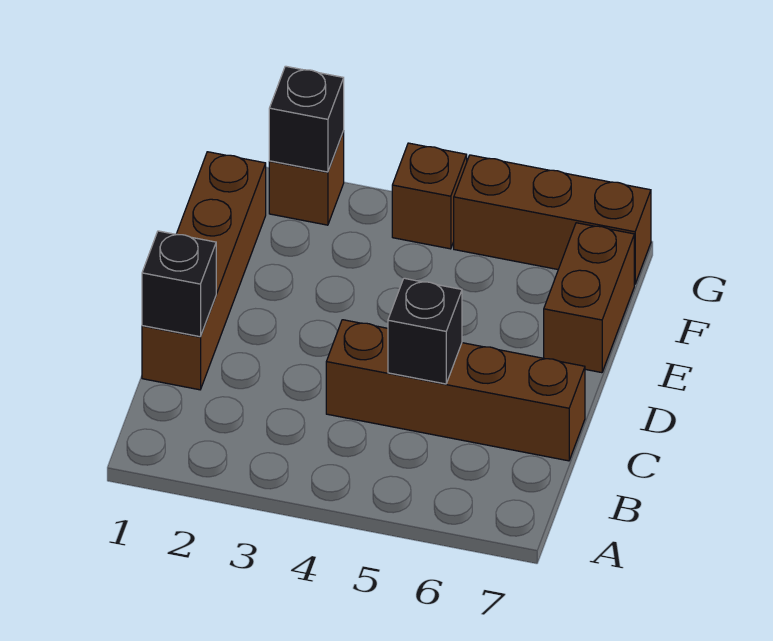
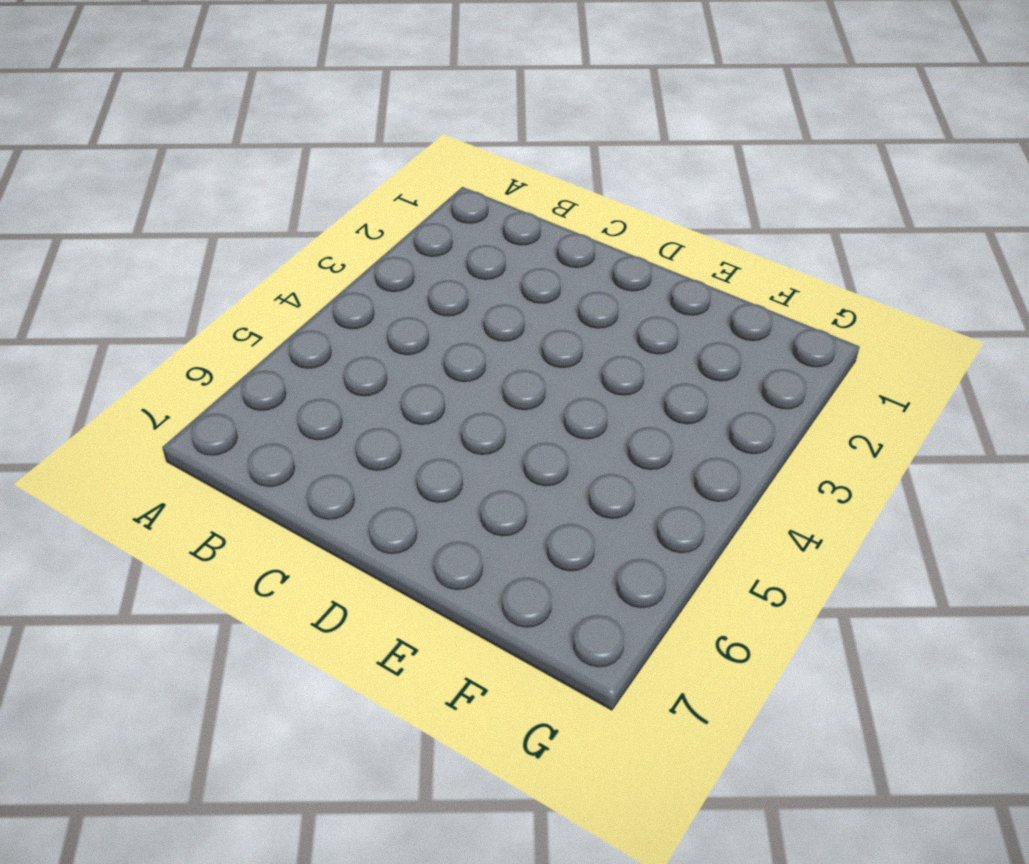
none -> brown brick C1:F1 level 1
none -> brown brick C4:C7 level 1

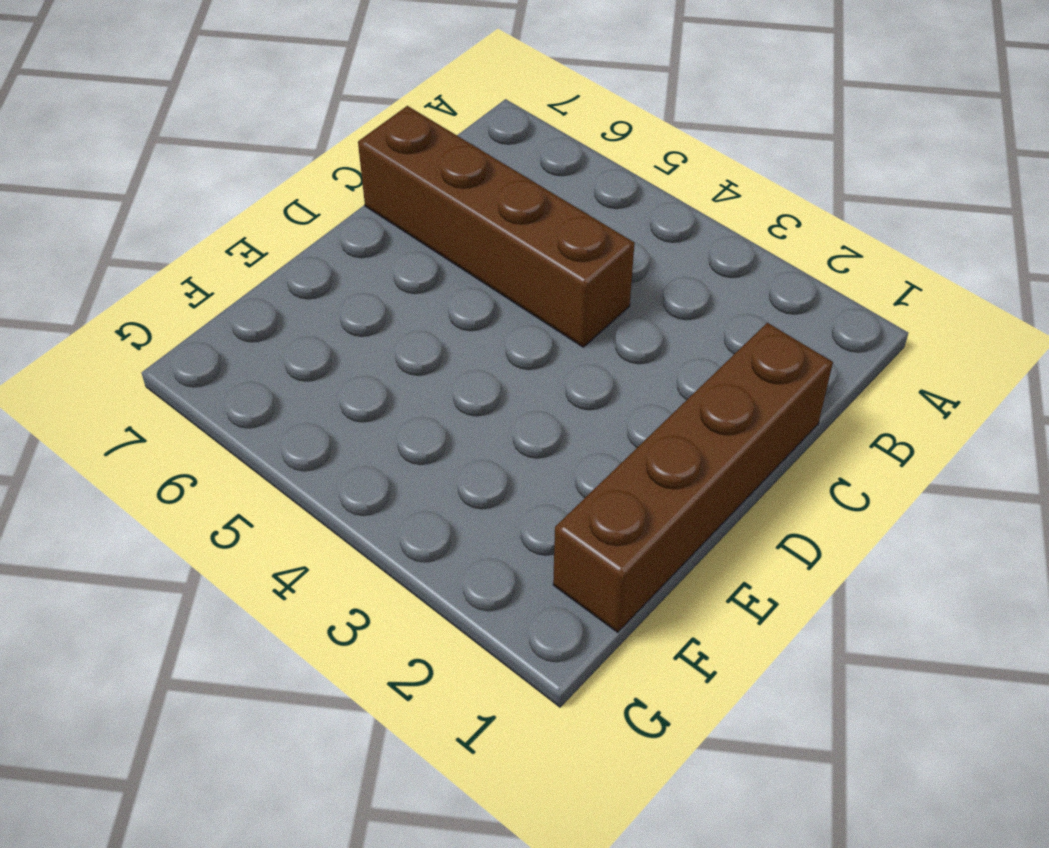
none -> brown brick E7:F7 level 1
none -> brown brick G2 level 1

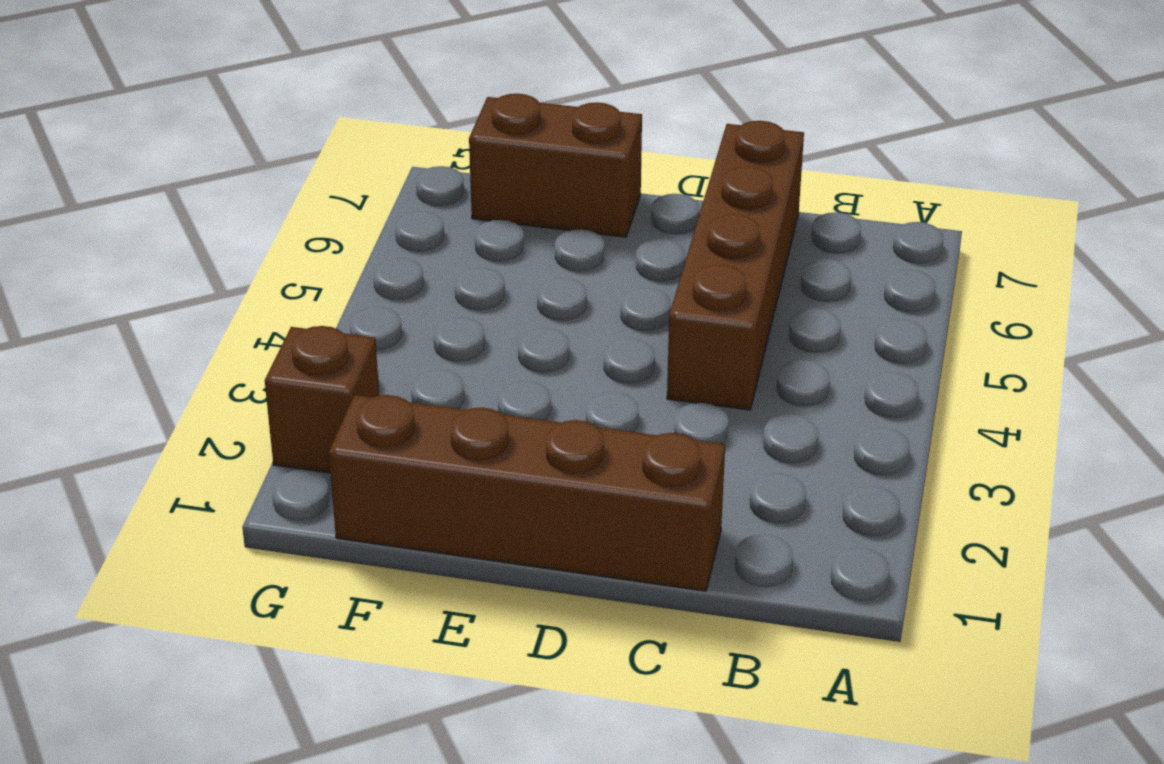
none -> brown brick G4 level 1
none -> brown brick G5:G7 level 1

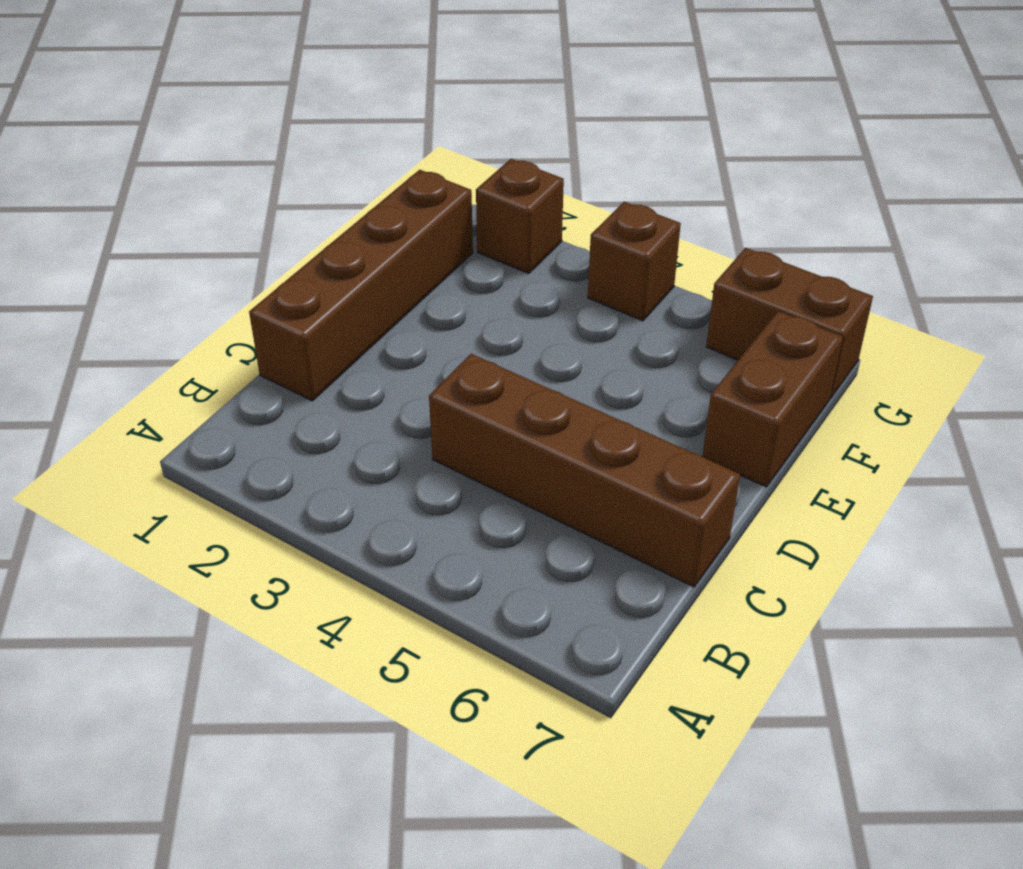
brown brick G6:G7 level 1 -> brown brick G5:G7 level 1
none -> black brick C1 level 2
none -> black brick C5 level 2

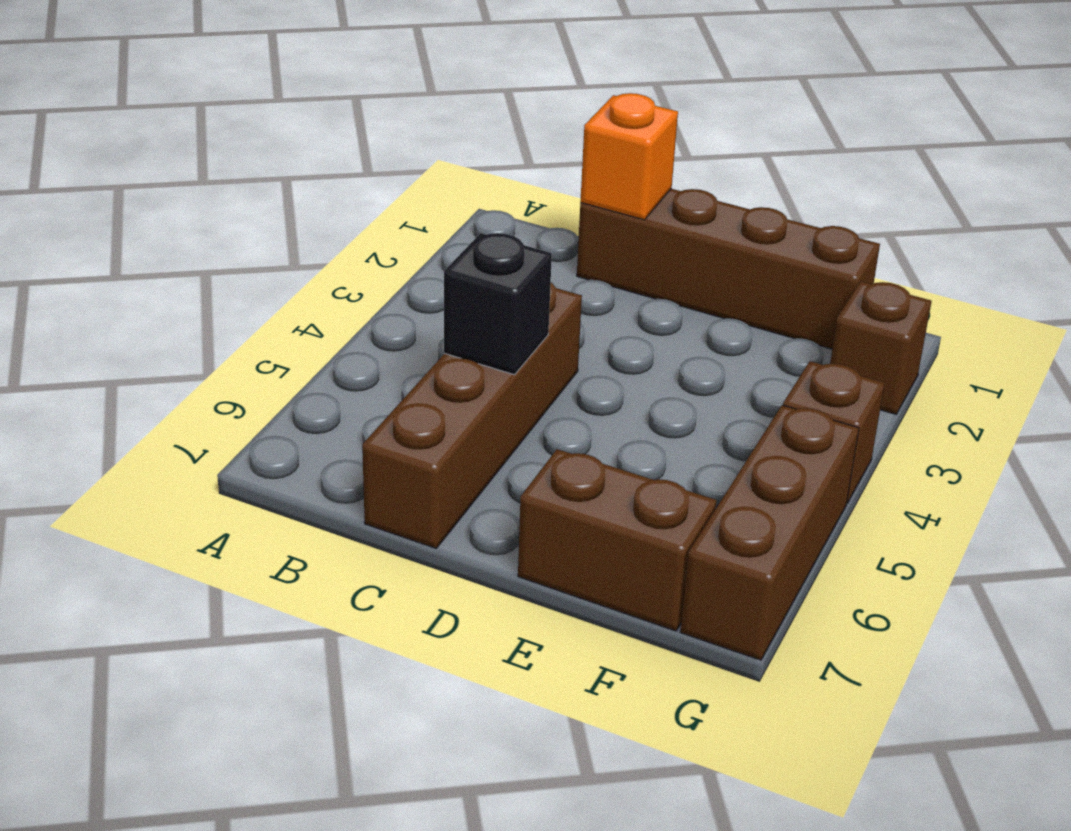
orange brick C1 level 2 -> black brick C1 level 2
none -> black brick G2 level 2

